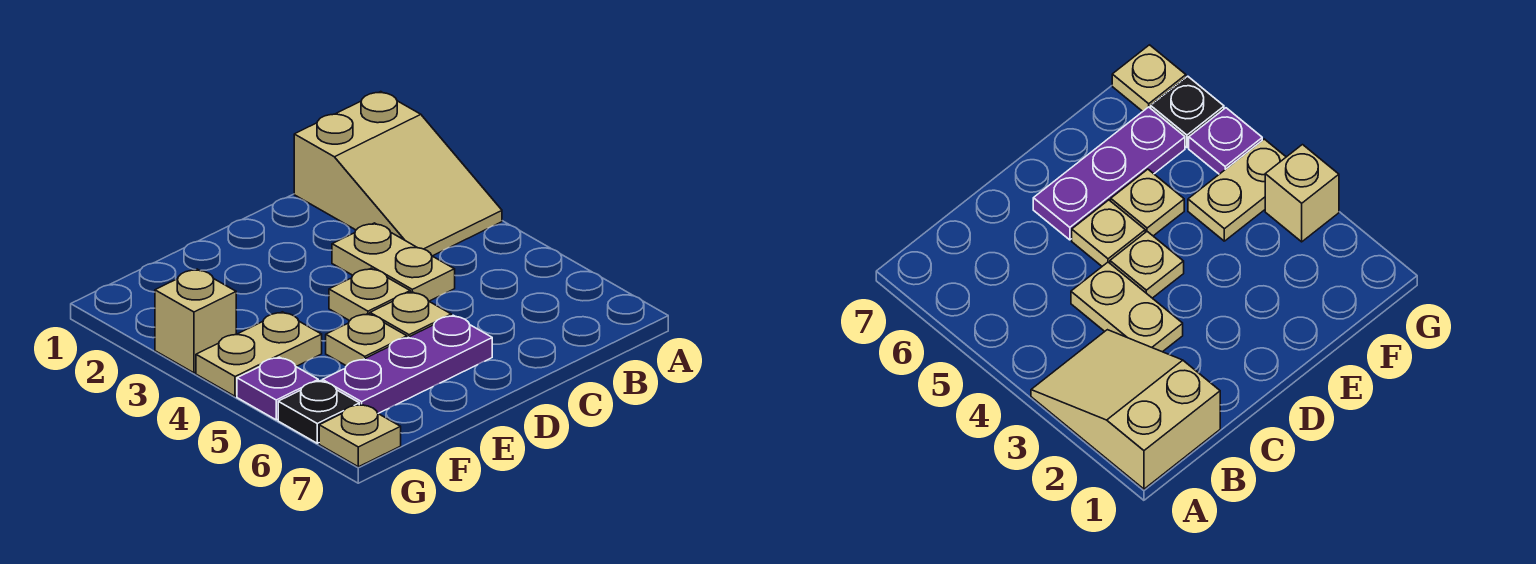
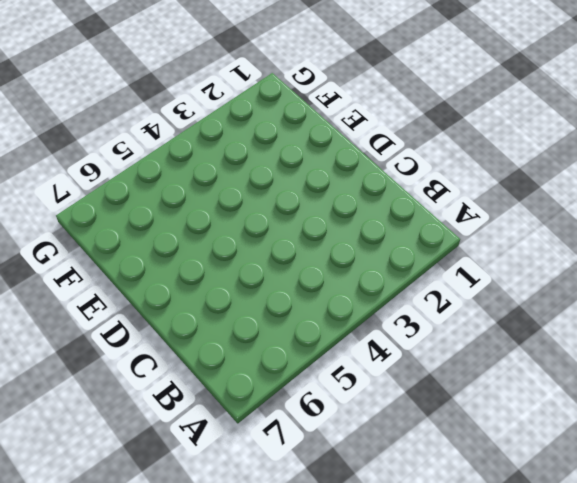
none -> tan slope A1:B3 level 1 top 1
none -> tan plate C3:C4 level 1

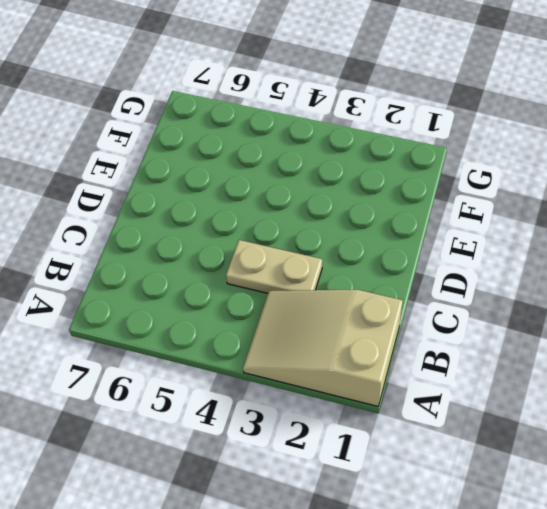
none -> tan plate D4 level 1
none -> tan plate D5 level 1

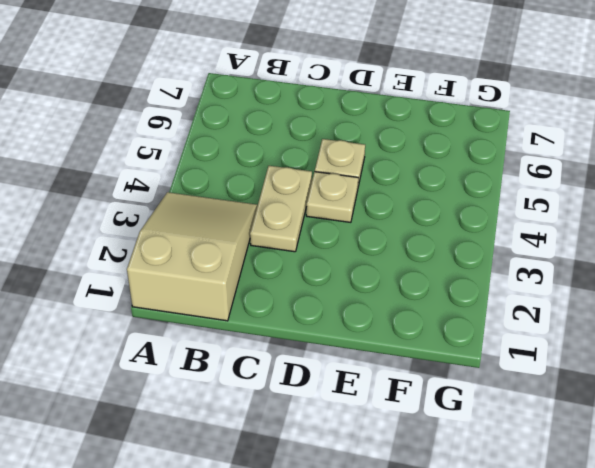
none -> purple plate D6:F6 level 1
none -> tan plate E5 level 1

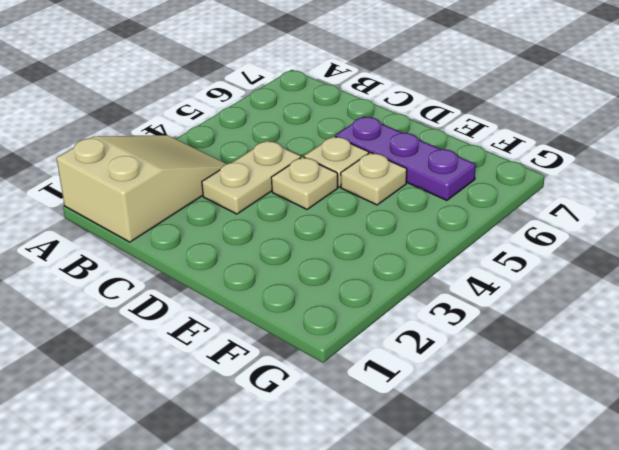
none -> tan plate F4:G4 level 1
none -> tan brick G3 level 1

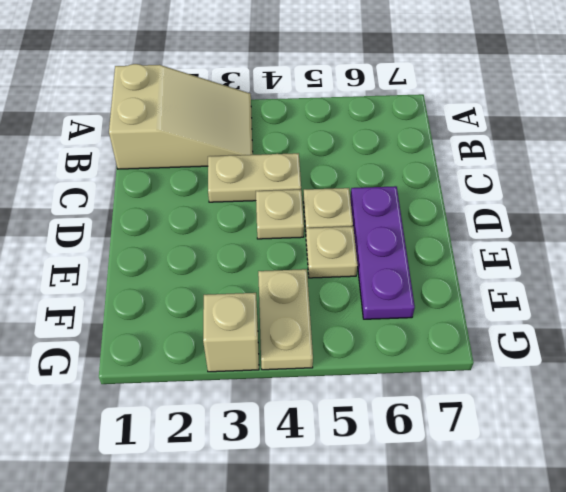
none -> purple plate G5 level 1
none -> black plate G6 level 1

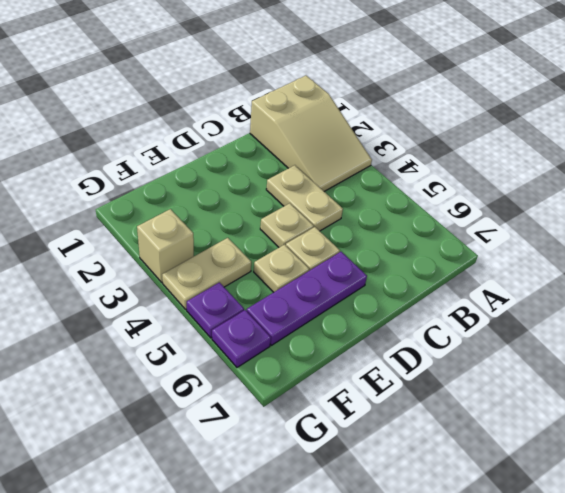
purple plate G6 level 1 -> black plate G6 level 1
none -> tan plate G7 level 1

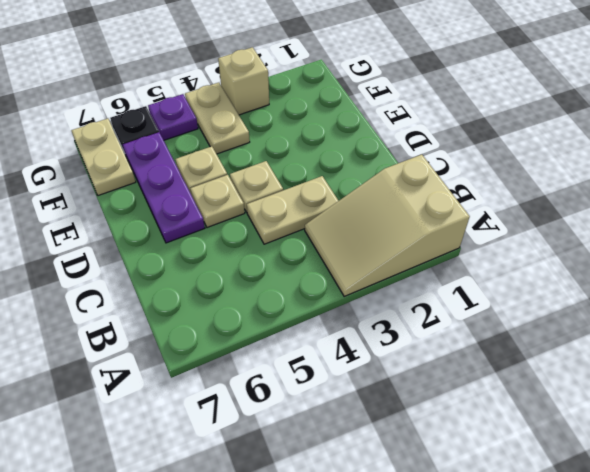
tan plate F7:G7 level 1 -> tan plate G7 level 1

